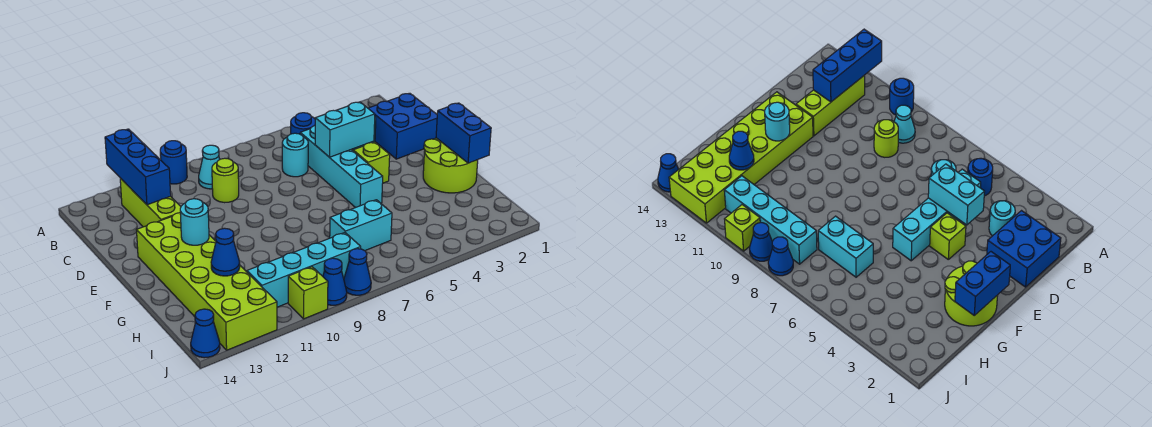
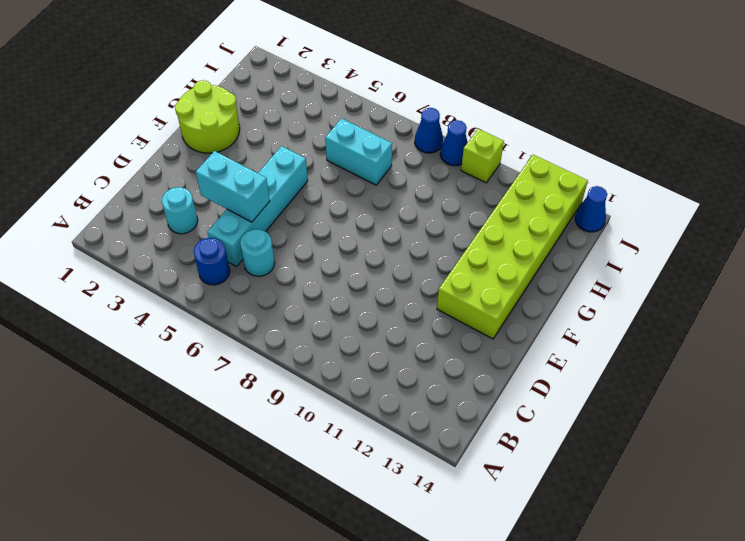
none -> blue round brick A10 level 1
none -> cyan cone B9 level 1
none -> lime brick B12:D12 level 1

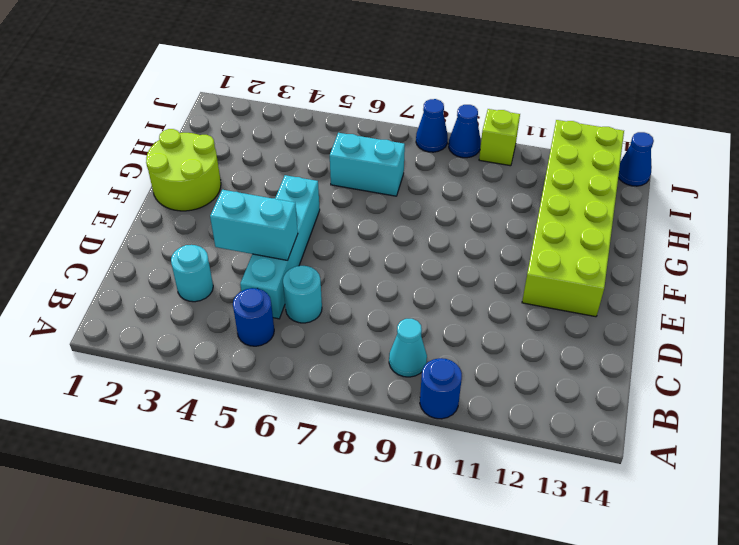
none -> lime brick B12:D12 level 1
none -> blue brick C1:D2 level 1
none -> lime round brick C9 level 1

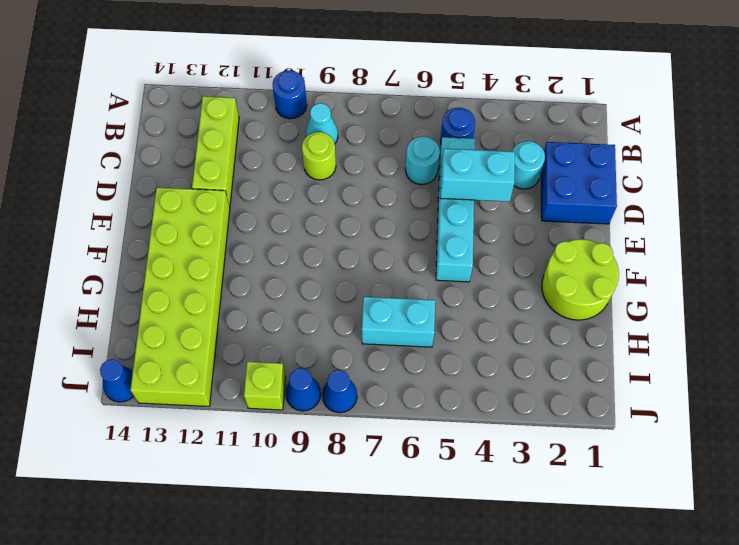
none -> lime brick E4 level 1
none -> cyan brick I8:I11 level 1
none -> blue brick A12:C12 level 2

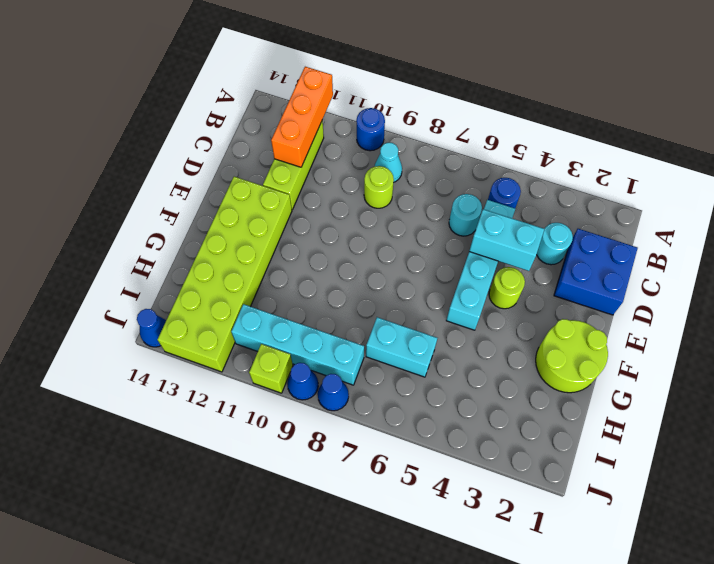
orange brick A12:C12 level 2 -> blue brick A12:C12 level 2
lime round brick E4 level 1 -> lime brick E4 level 1
none -> blue brick F1:G1 level 2
none -> cyan round brick F12 level 2
none -> blue cone H12 level 2

